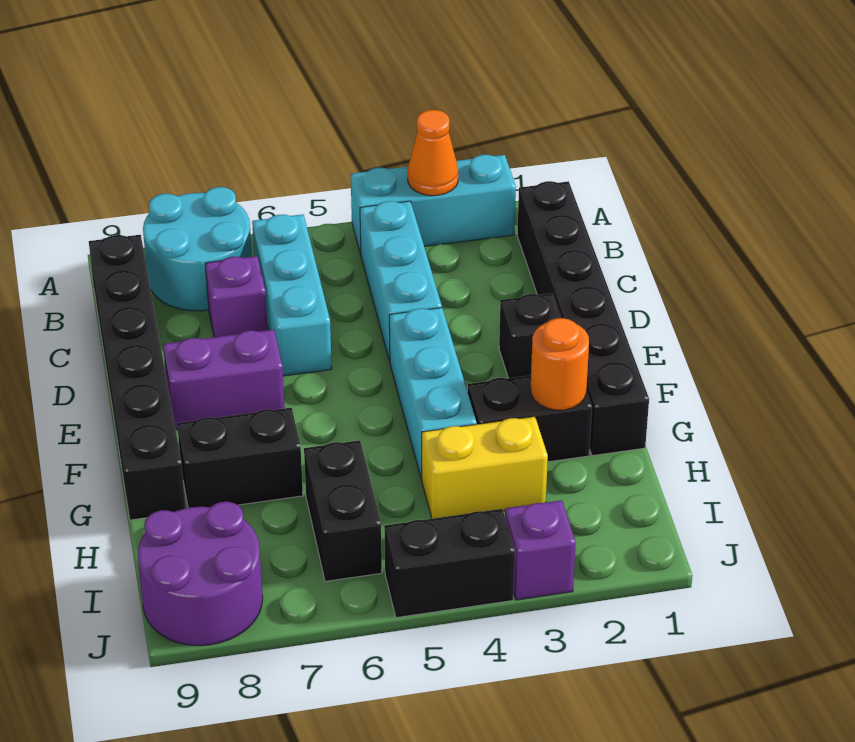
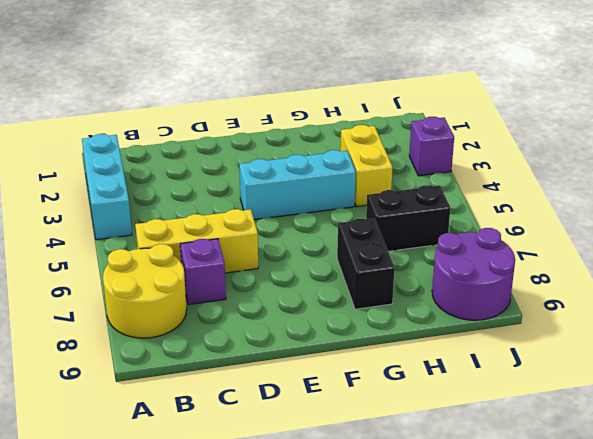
yellow round brick A7:B8 level 1 -> cyan round brick A7:B8 level 1
yellow brick B6:D6 level 1 -> cyan brick B6:D6 level 1
none -> black brick B1:G1 level 1
none -> cyan brick B4:D4 level 1
none -> black brick B9:G9 level 1

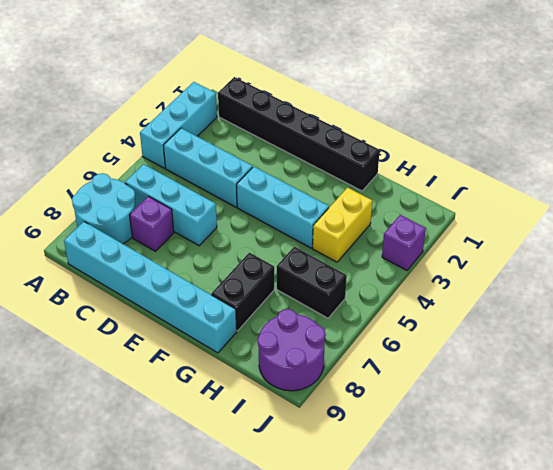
cyan brick B9:G9 level 1 -> black brick B9:G9 level 1
none -> black brick E2 level 1
none -> purple brick E7:E8 level 1
none -> black brick G2:G3 level 1

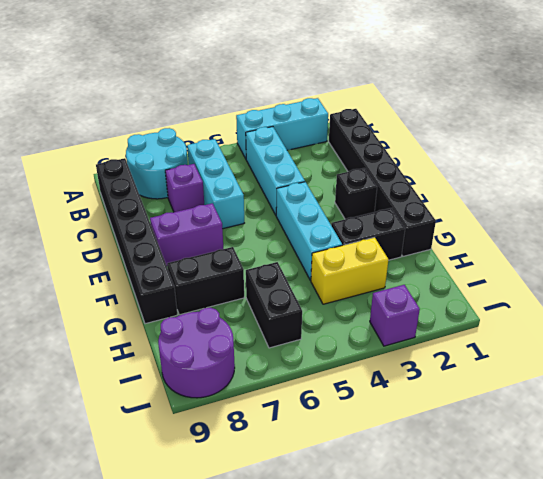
none -> black brick J4:J5 level 1
none -> orange cone A3 level 2
none -> orange round brick G2 level 2

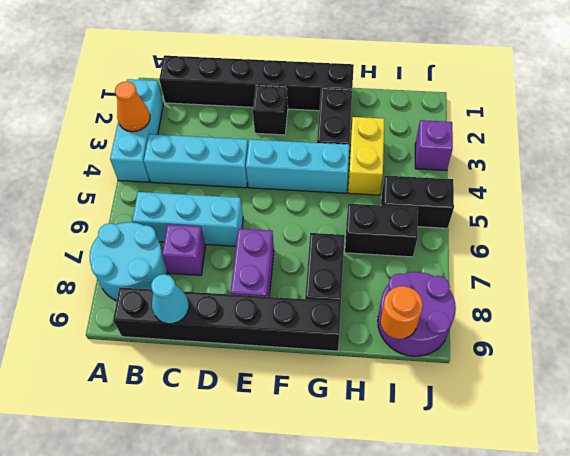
cyan cone C9 level 2 -> none
black brick I5:J5 level 1 -> black brick J4:J5 level 1
orange round brick I9 level 2 -> orange round brick G2 level 2

